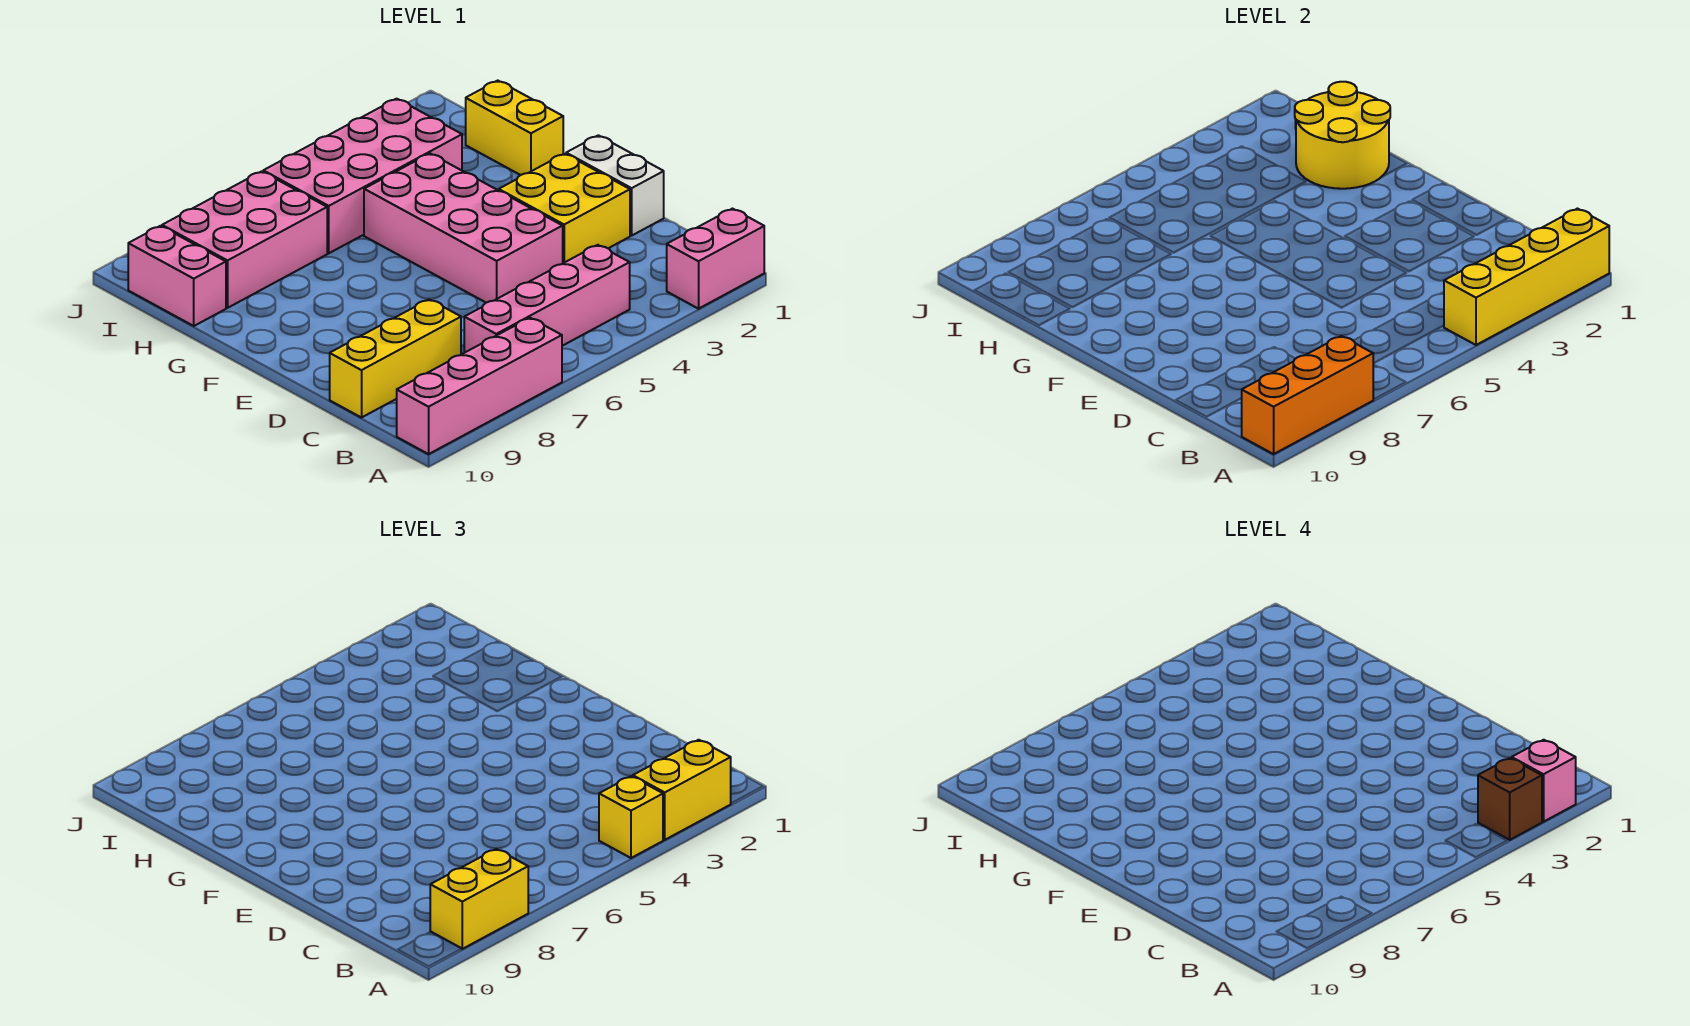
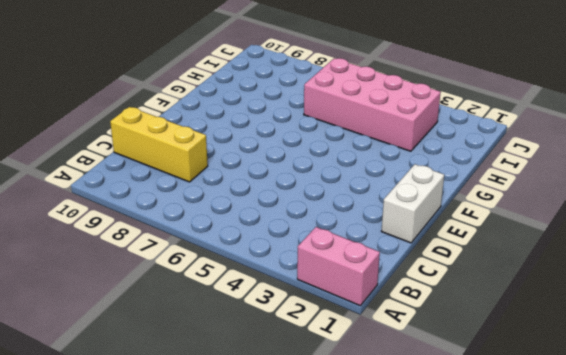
none -> pink brick A7:A10 level 1
none -> pink brick B4:B7 level 1
none -> yellow brick D2:E3 level 1

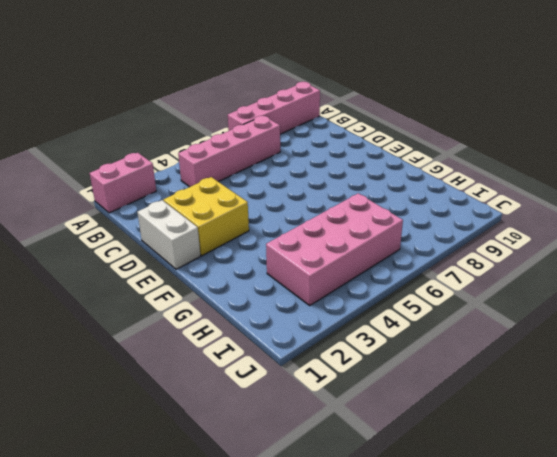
none -> yellow brick C8:C10 level 1
none -> pink brick D4:G5 level 1
none -> yellow brick G1:H1 level 1

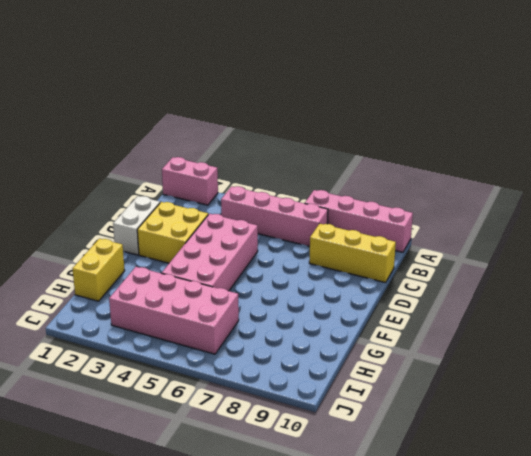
none -> pink brick H7:I9 level 1
none -> pink brick H10:I10 level 1
none -> yellow brick A1:A4 level 2

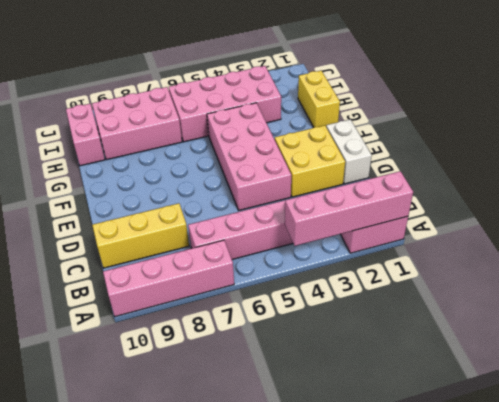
pink brick A1:A4 level 2 -> yellow brick A1:A4 level 2
none -> orange brick A8:A10 level 2
none -> yellow round brick G1:H2 level 2
none -> yellow brick A2:A3 level 3

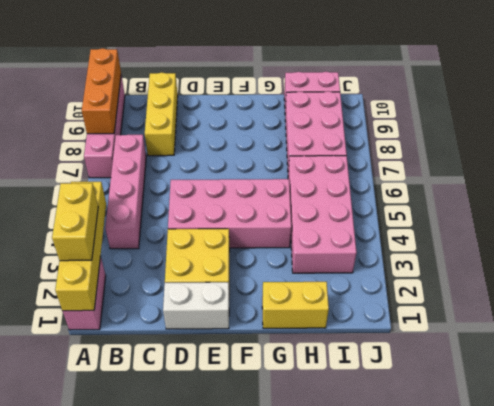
none -> yellow round brick G1:H2 level 2
none -> yellow brick A4 level 3
none -> yellow brick A8:A9 level 3

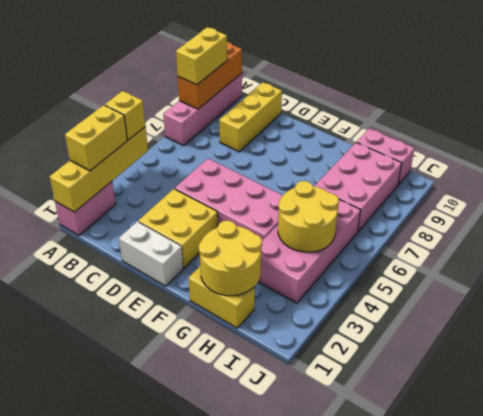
yellow round brick H4:I5 level 2 -> none
none -> pink brick B4:B7 level 1
none -> pink brick A2 level 4
none -> brown brick A3 level 4

